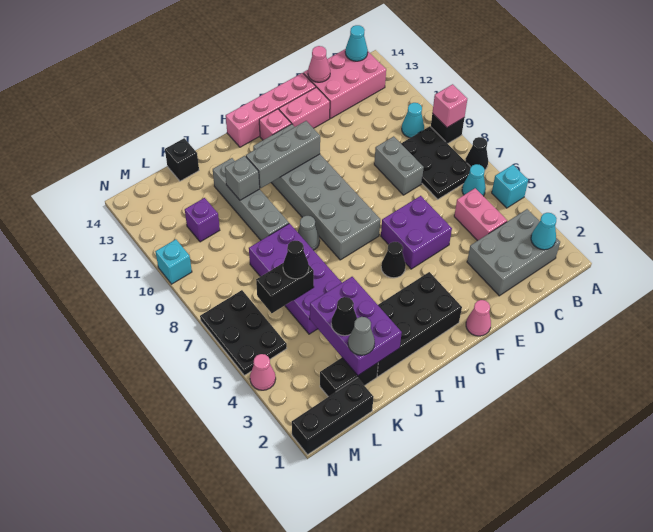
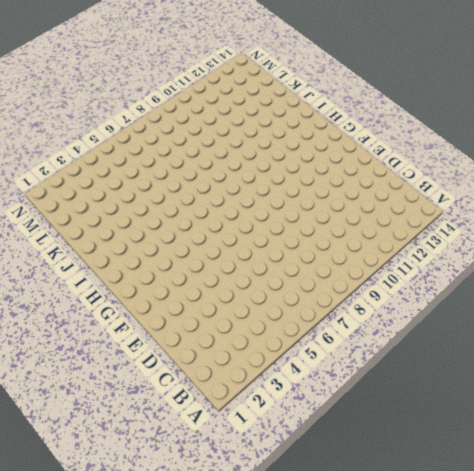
none -> cyan brick A5 level 1
none -> black cone A7 level 1
none -> black brick A9 level 1
none -> grey brick B2:D3 level 1

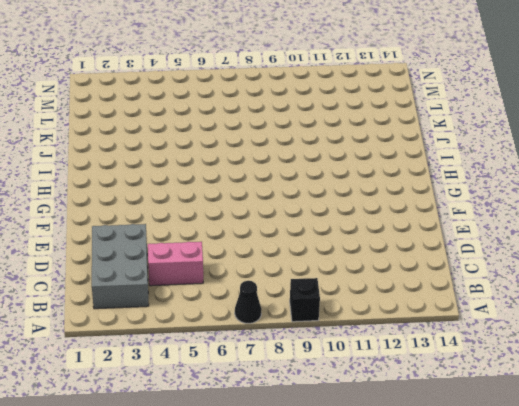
none -> cyan brick A5 level 1
none -> cyan cone B6 level 1
none -> black plate B7:C9 level 1
none -> cyan cone B10 level 1

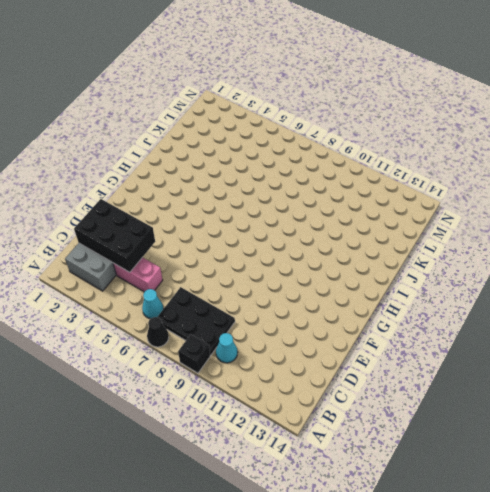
black brick C2:D4 level 2 -> none
none -> cyan brick A5 level 1
none -> pink brick B13:D14 level 1
none -> grey brick D8:D9 level 1
none -> purple brick E5:F6 level 1

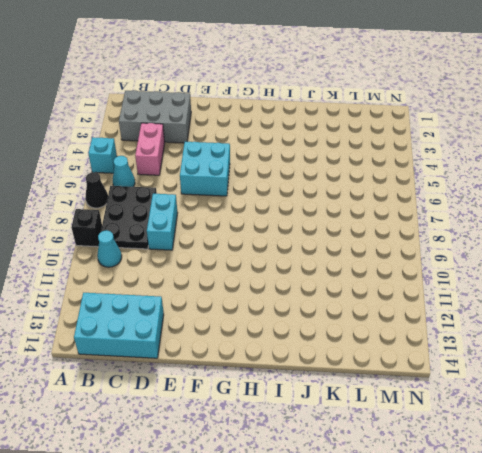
cyan brick B13:D14 level 1 -> pink brick B13:D14 level 1
cyan brick D8:D9 level 1 -> grey brick D8:D9 level 1
cyan brick E5:F6 level 1 -> purple brick E5:F6 level 1
none -> pink brick E13:F13 level 1
none -> pink brick E14:H14 level 1
none -> pink cone F1 level 1
none -> black brick G2:J3 level 1

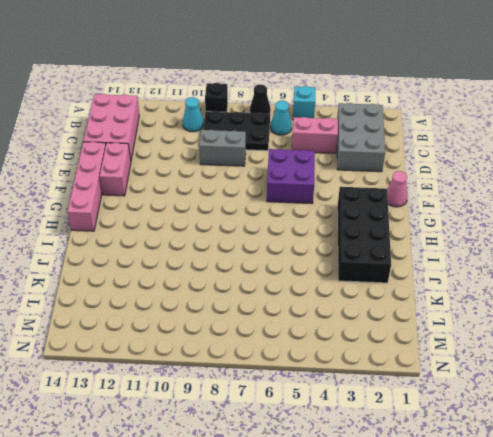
none -> black cone G5 level 1
none -> grey brick G7:H12 level 1
none -> pink brick G13 level 1
none -> grey cone I8 level 1

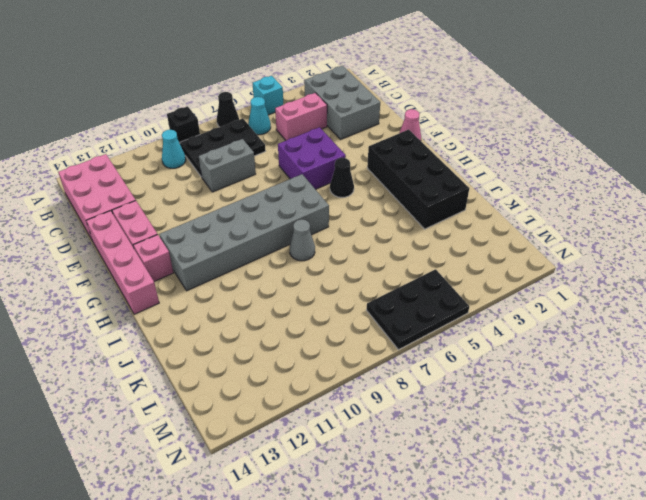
none -> purple brick J5:K8 level 1
none -> grey brick J9:J12 level 1
none -> black brick K2:L2 level 1
none -> black brick K14 level 1

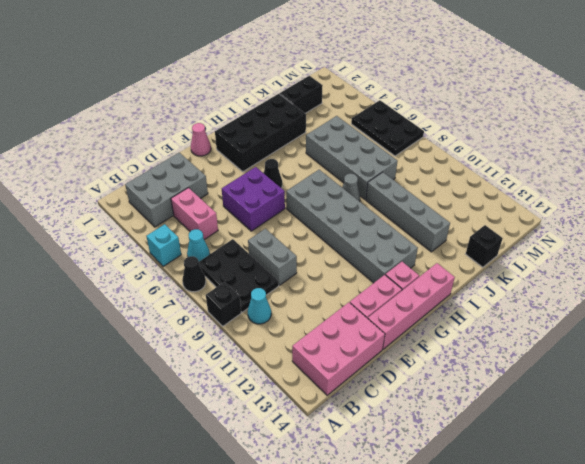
grey brick J5:K8 level 1 -> purple brick J5:K8 level 1
none -> black brick L1:N1 level 1
none -> purple brick L11 level 1
none -> pink cone N4 level 1
none -> cyan brick N10 level 1

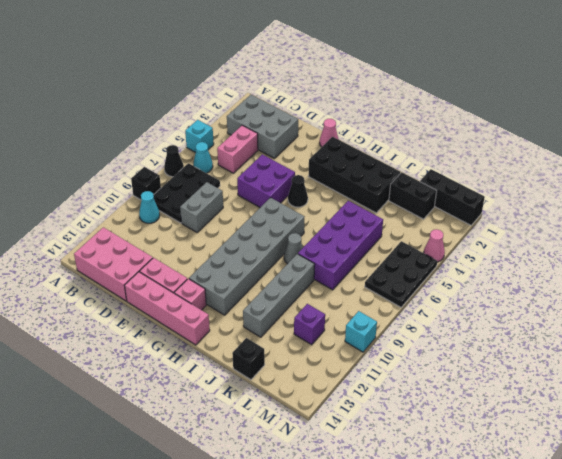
none -> pink brick A9 level 2
none -> cyan cone B2 level 2
none -> cyan cone B14 level 2
none -> pink cone D14 level 2

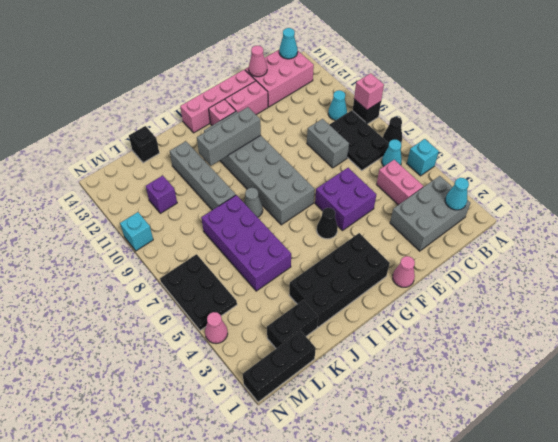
none -> purple brick J2:K4 level 2
none -> grey brick J11 level 2
none -> black brick K6:L6 level 2
none -> grey cone K2 level 3

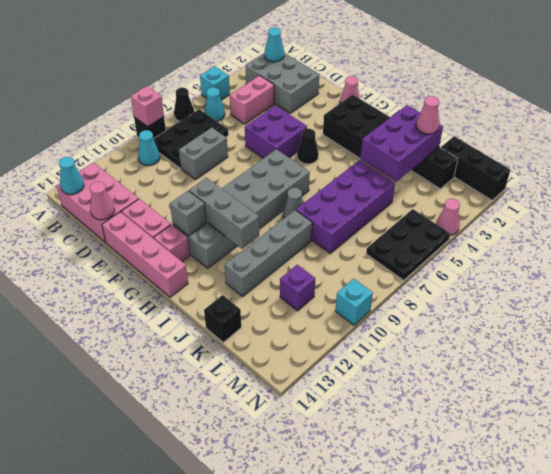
grey brick G12 level 2 -> grey brick J11 level 2
pink cone K2 level 3 -> grey cone K2 level 3
none -> black brick K6:L6 level 2
none -> black cone K3 level 3
none -> black cone K6 level 3

